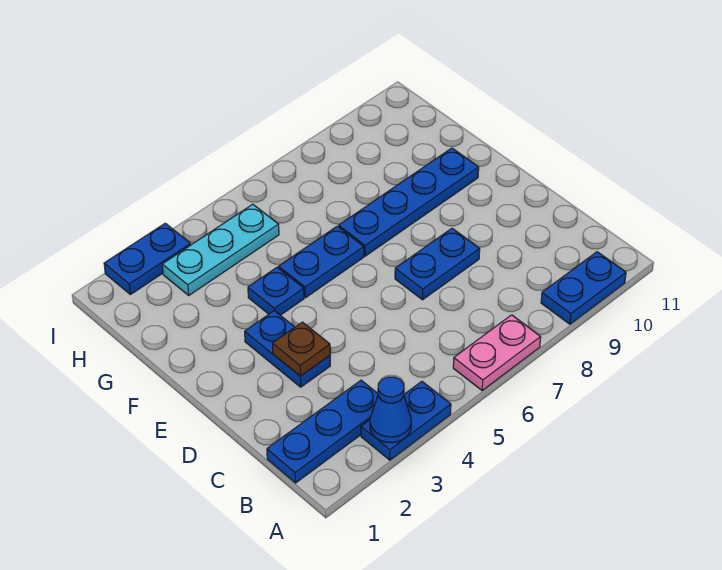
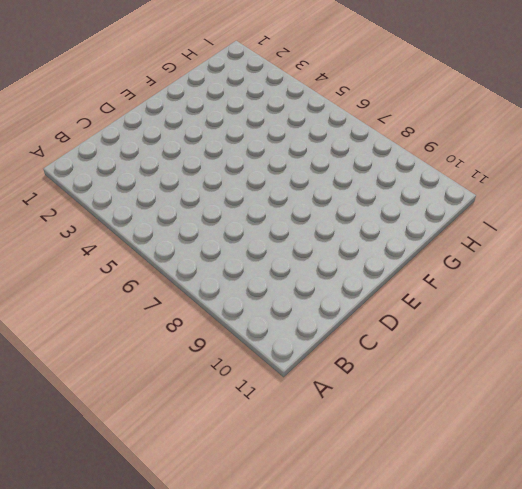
none -> blue plate A3:A4 level 1
none -> pink plate A6:A7 level 1
none -> blue plate A9:A10 level 1

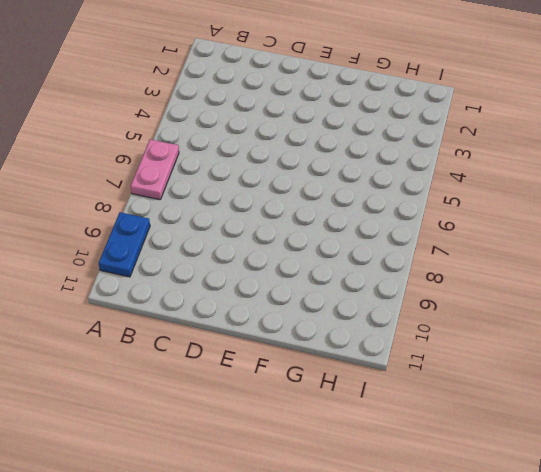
none -> blue plate A3:A4 level 1
none -> blue plate B1:B3 level 1
none -> blue plate D3:E3 level 1

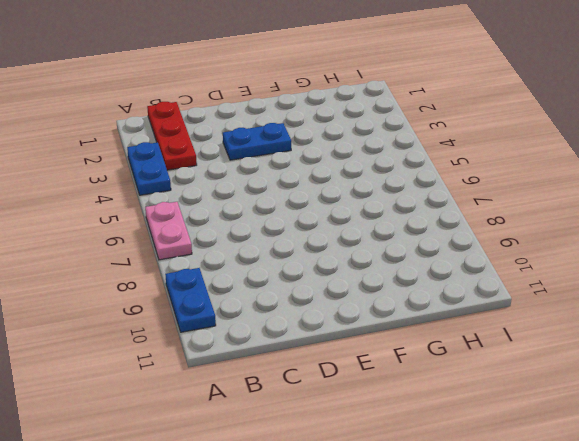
red plate B1:B3 level 1 -> blue plate B1:B3 level 1
none -> blue plate D7:D8 level 1
none -> blue plate F4 level 1
none -> blue plate F5:F6 level 1

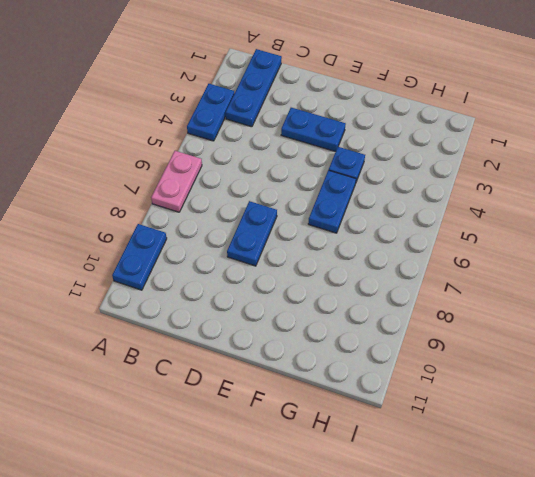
none -> blue plate F7:F10 level 1
none -> cyan plate H3:H5 level 1
none -> blue plate I2:I3 level 1

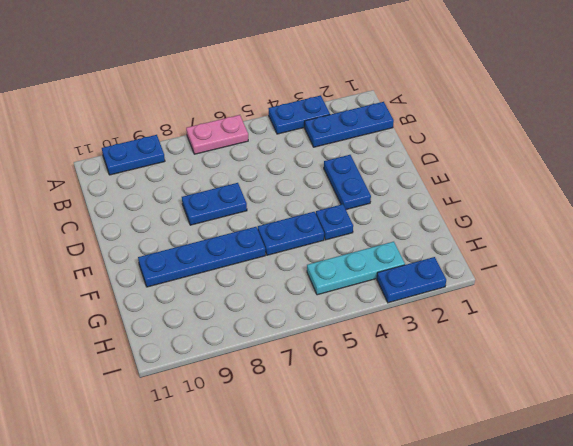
none -> blue cone A3 level 2
none -> brown plate D3 level 2

